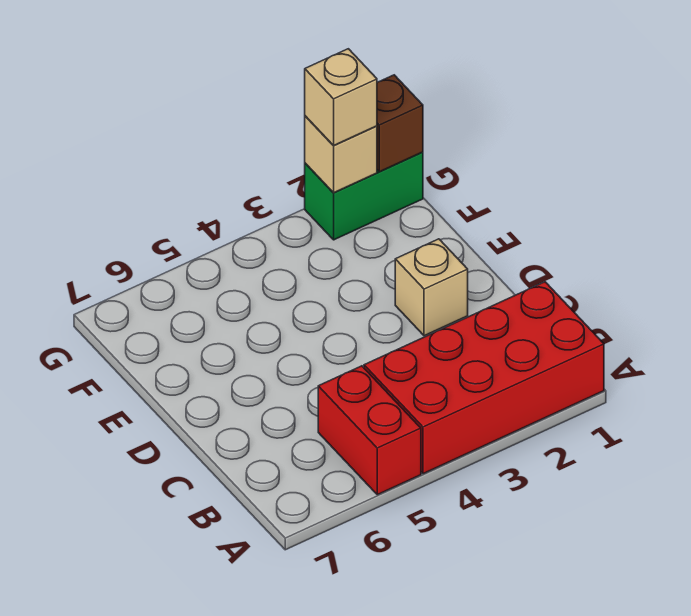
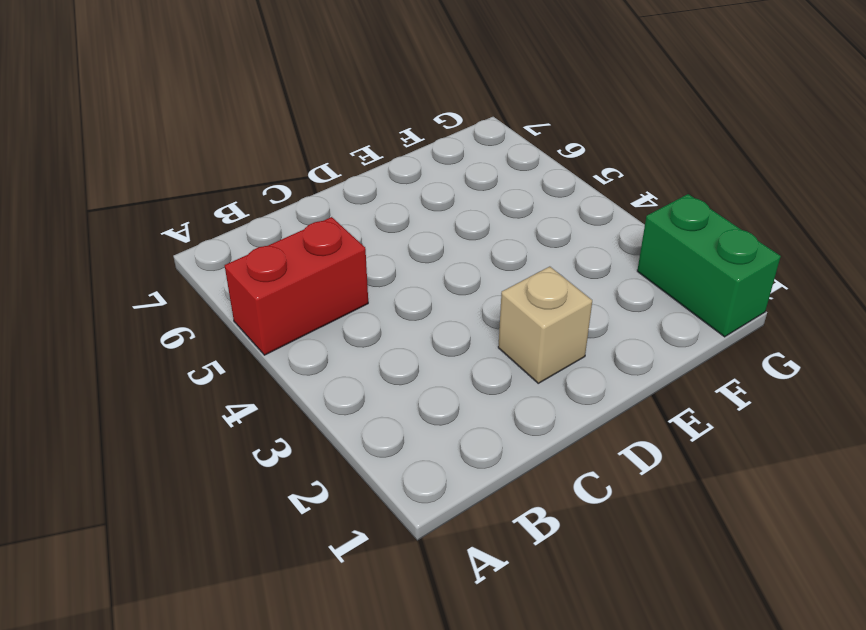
none -> red brick A1:B4 level 1
none -> brown brick G1 level 2

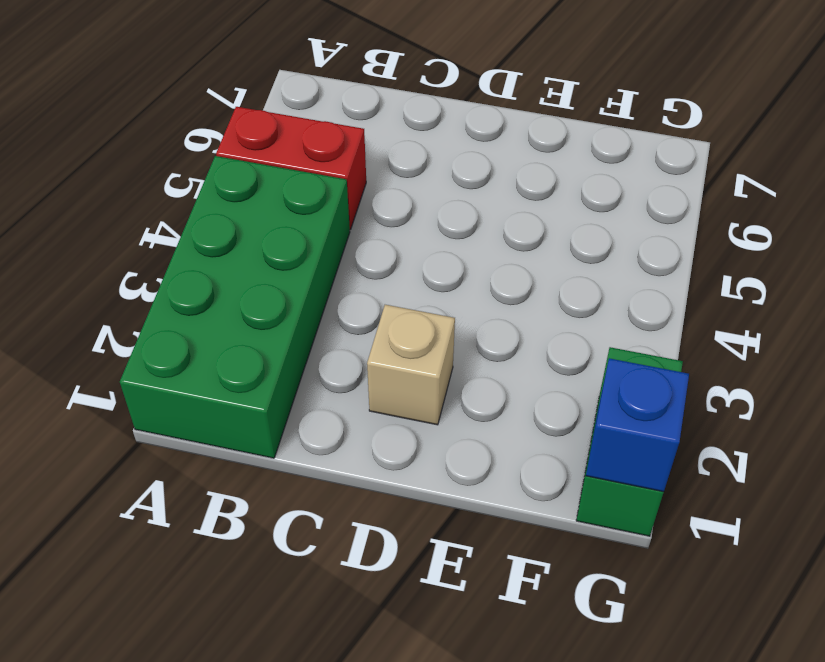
green brick A1:B4 level 1 -> red brick A1:B4 level 1
blue brick G1 level 2 -> brown brick G1 level 2
none -> tan brick G2 level 2
none -> tan brick G2 level 3

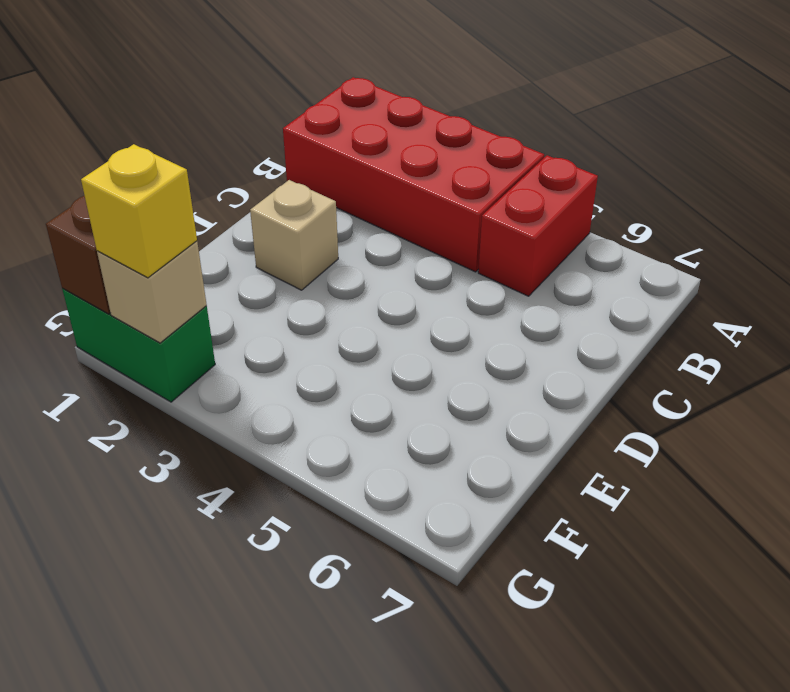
yellow brick G2 level 3 -> tan brick G2 level 3

